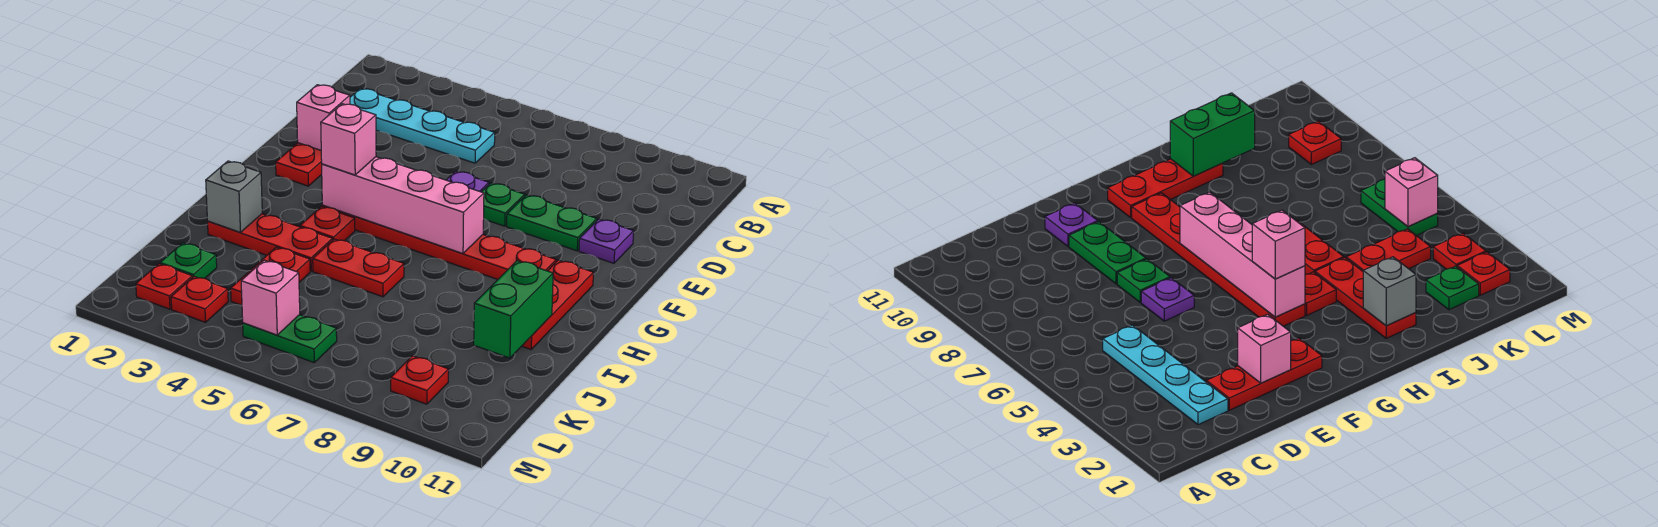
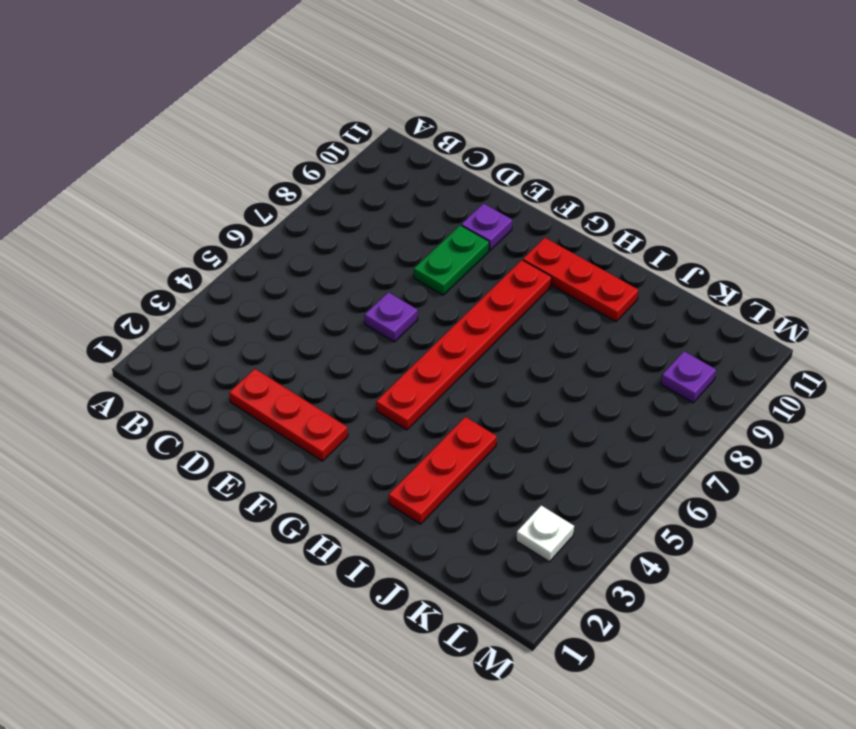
white plate L3 level 1 -> red plate L3 level 1
purple plate L9 level 1 -> red plate L9 level 1
none -> cyan plate C2:C5 level 1
none -> green plate E7 level 1
none -> red plate H4 level 1

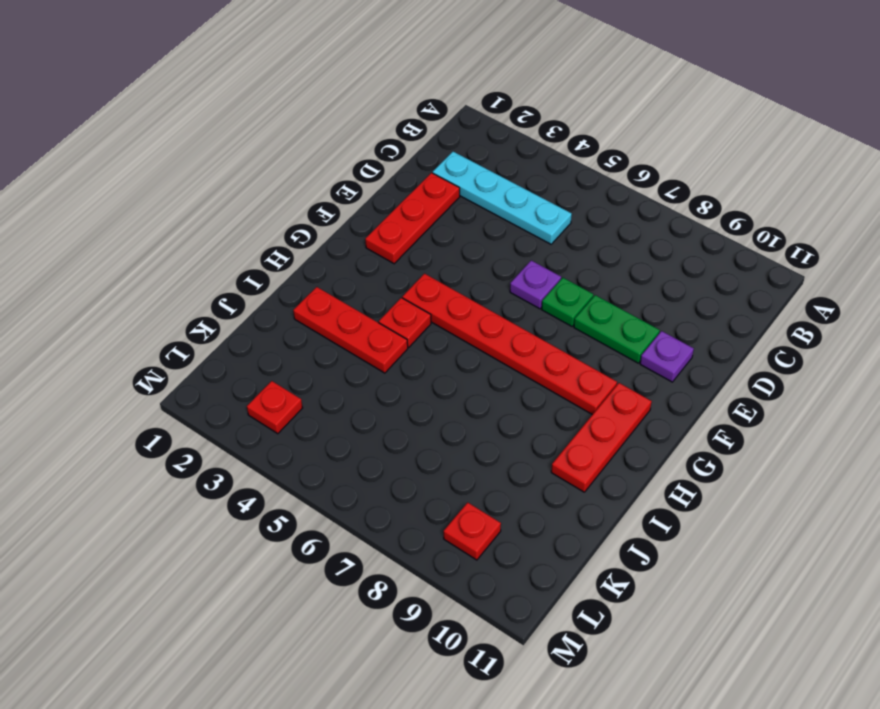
none -> red plate I5:I6 level 1
none -> red plate J4:K4 level 1
none -> green plate K2 level 1

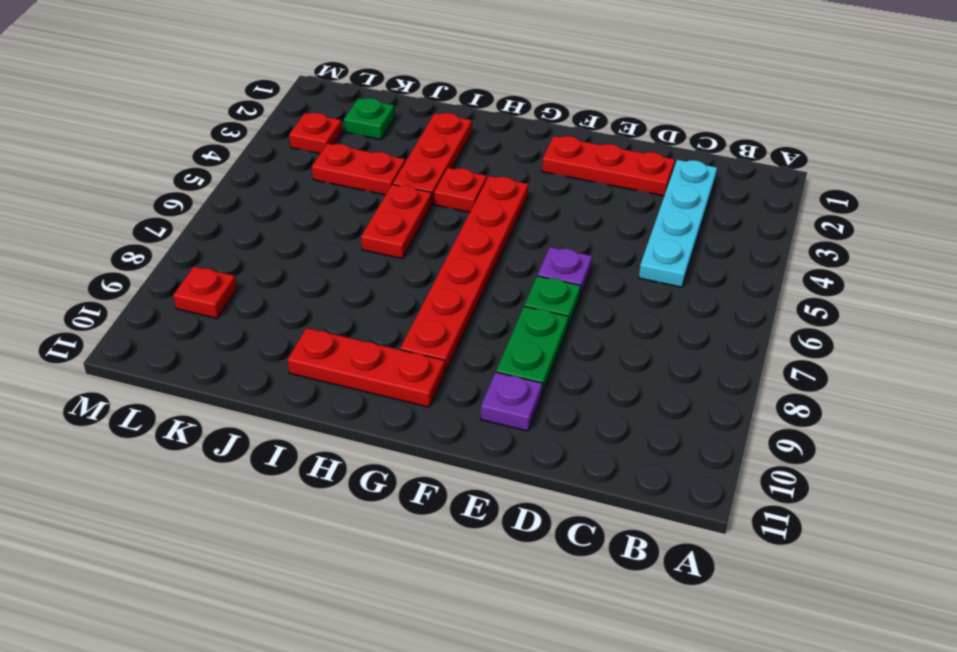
none -> red plate L2 level 1
none -> green plate L5:L6 level 1
none -> pink brick E2 level 2

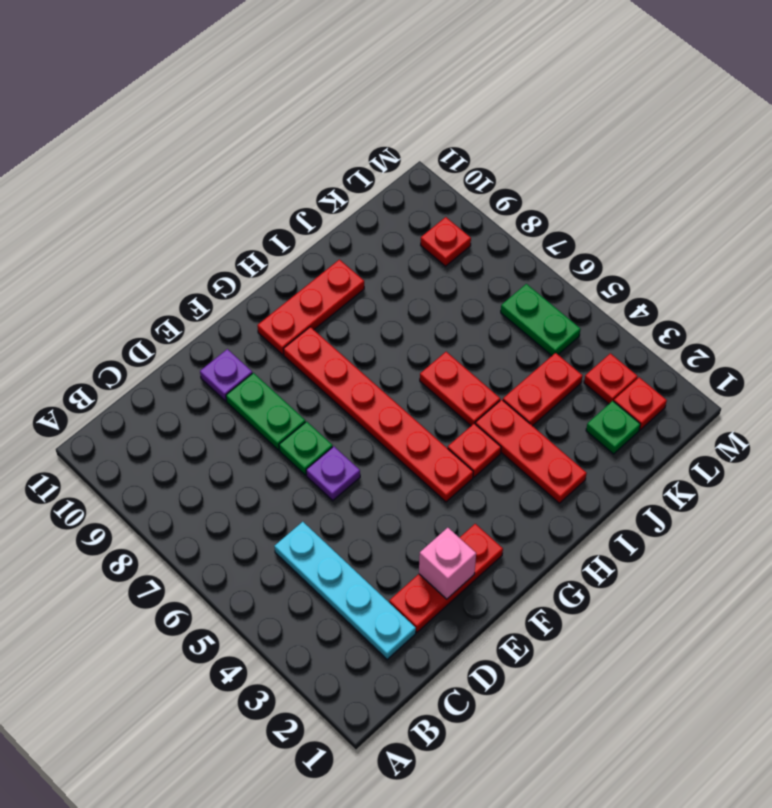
none -> pink brick G4:G7 level 2
none -> grey brick I2 level 2
none -> green brick I10:J10 level 2

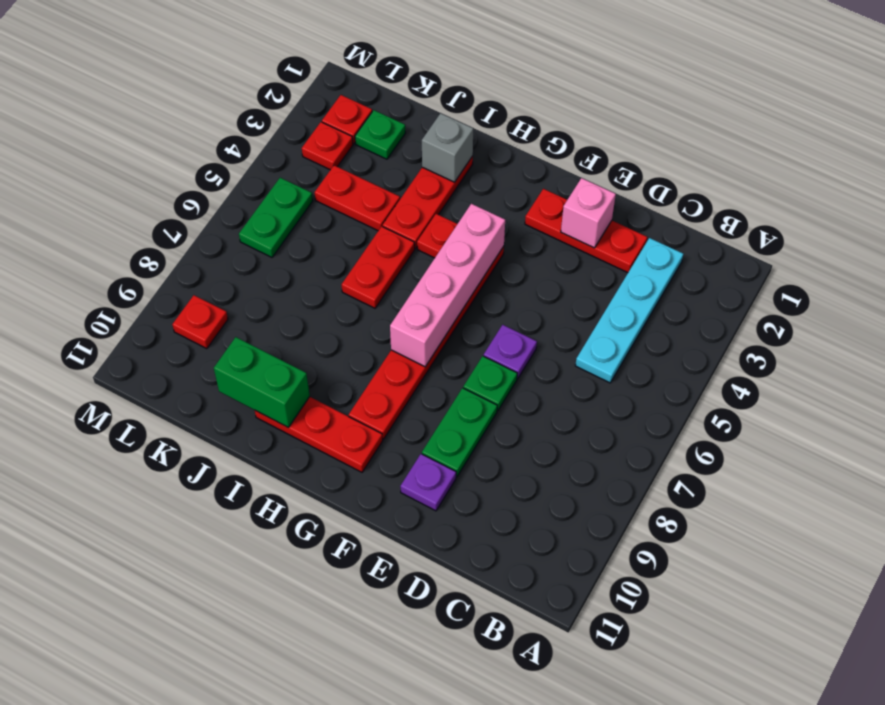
none -> pink brick L5 level 2
none -> pink brick G4 level 3

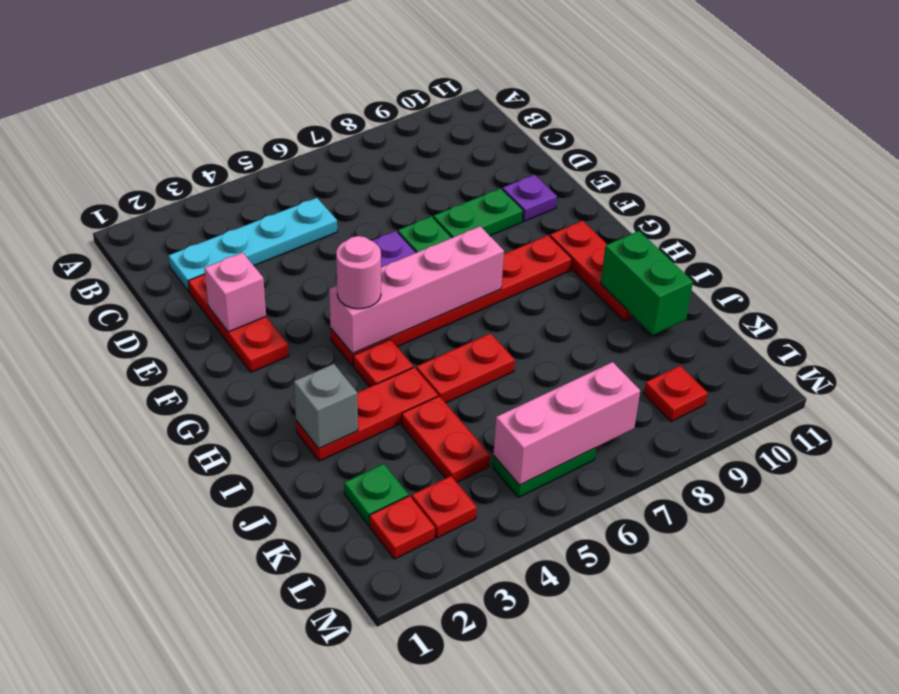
pink round brick G4 level 3 -> pink brick G4 level 3
pink brick L5:L7 level 2 -> pink brick L5 level 2

